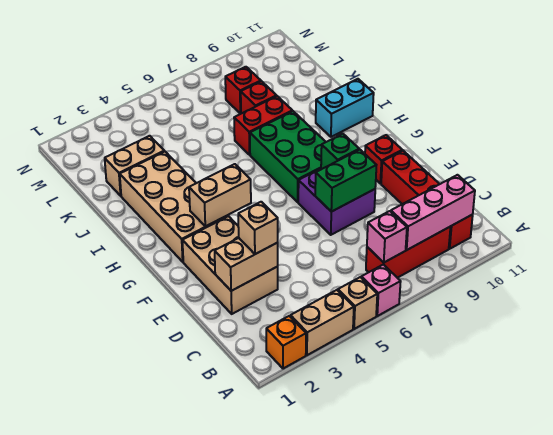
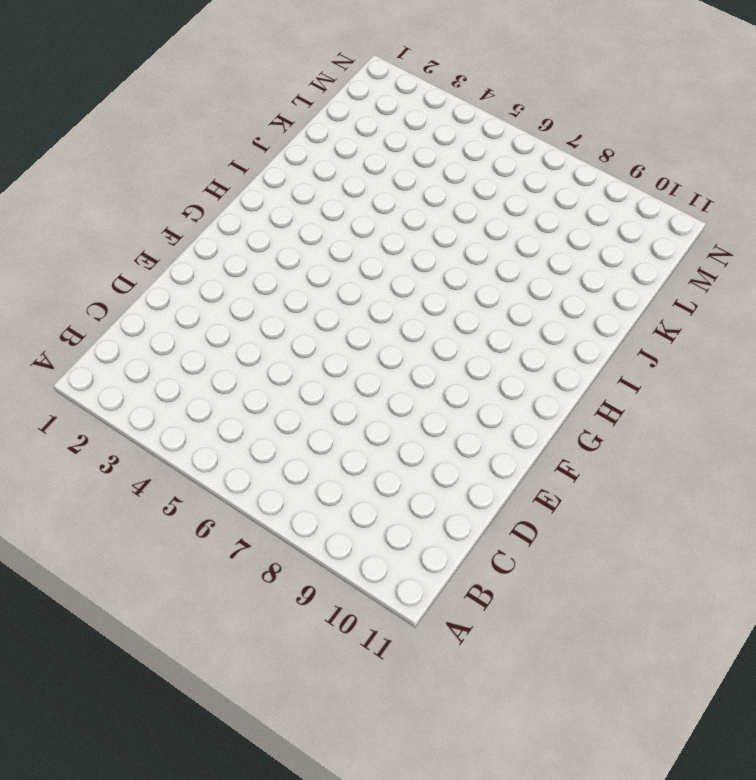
none -> orange brick A2 level 1
none -> tan brick A3:A4 level 1
none -> tan brick A5 level 1

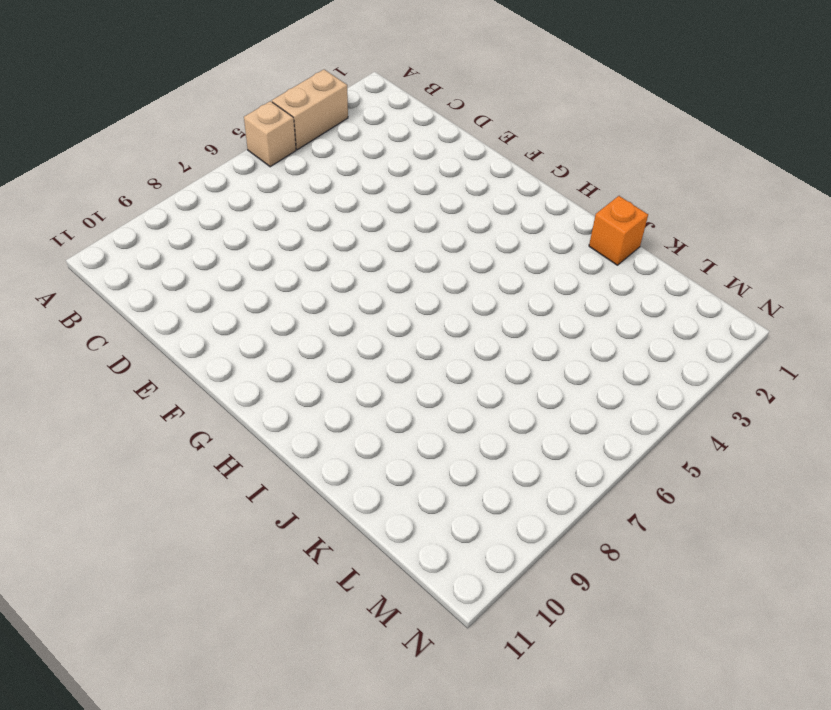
orange brick J1 level 1 -> orange brick A2 level 1
none -> pink brick A6 level 1
none -> red brick B7:B9 level 1
none -> red brick B10:E10 level 1

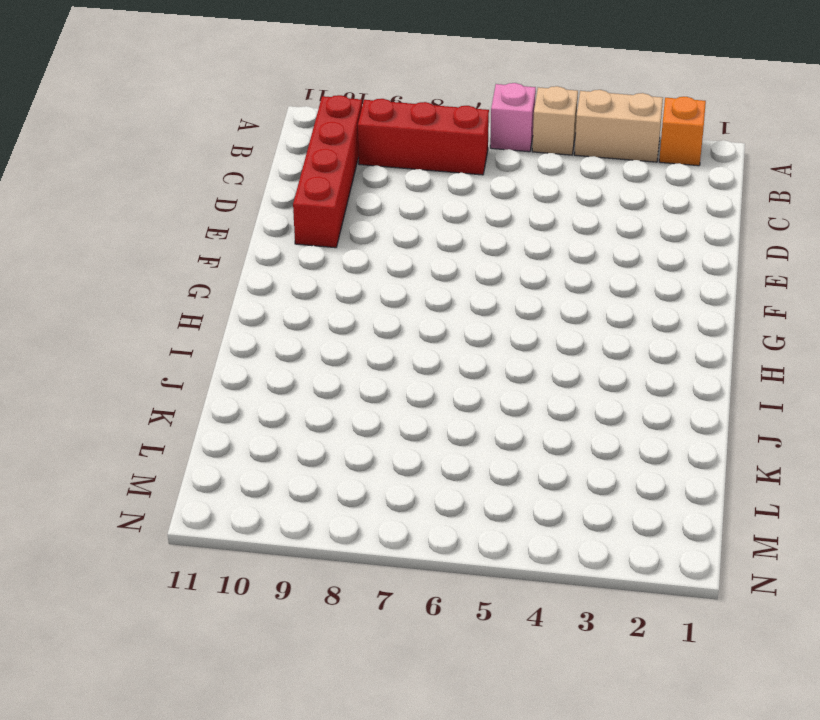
none -> tan brick D2:F3 level 1
none -> purple brick E7:F8 level 1
none -> red brick F10 level 1

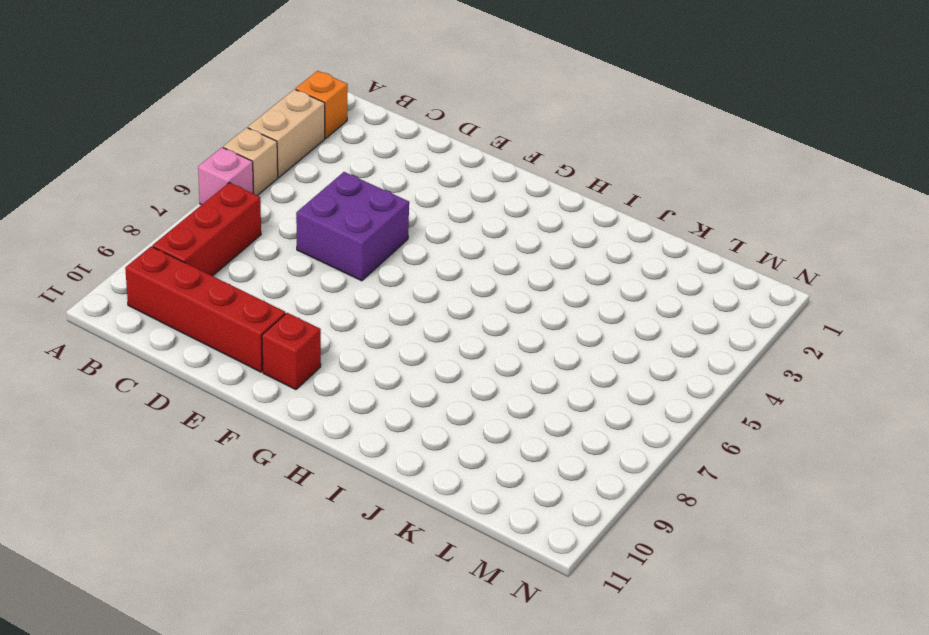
purple brick D5:E6 level 1 -> purple brick E7:F8 level 1
none -> tan brick D2:F3 level 1
none -> tan brick G2:J3 level 1
none -> green brick G7:I8 level 1

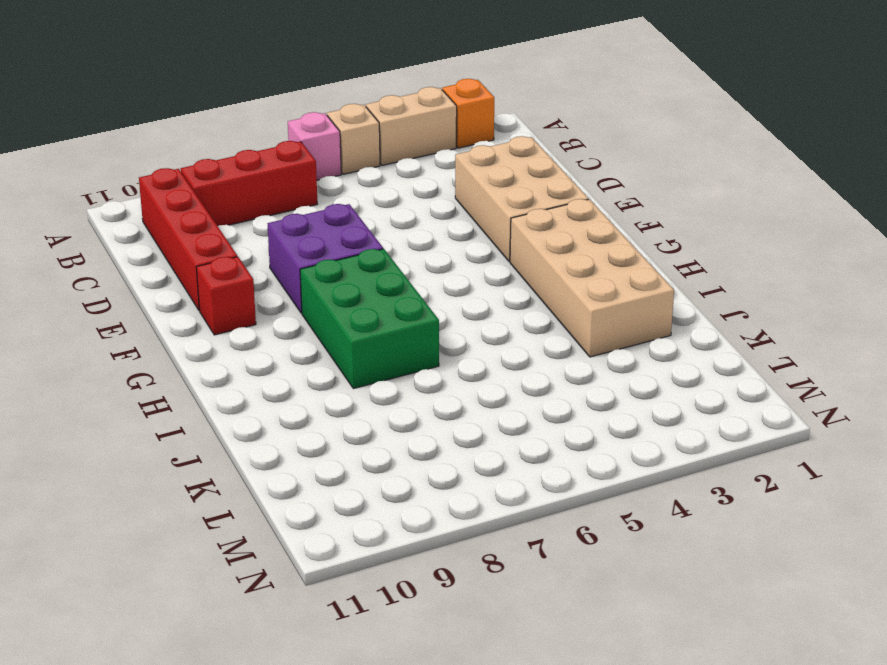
none -> cyan brick I10:I11 level 1
none -> red brick J7:J8 level 1
none -> tan brick K2:K3 level 1

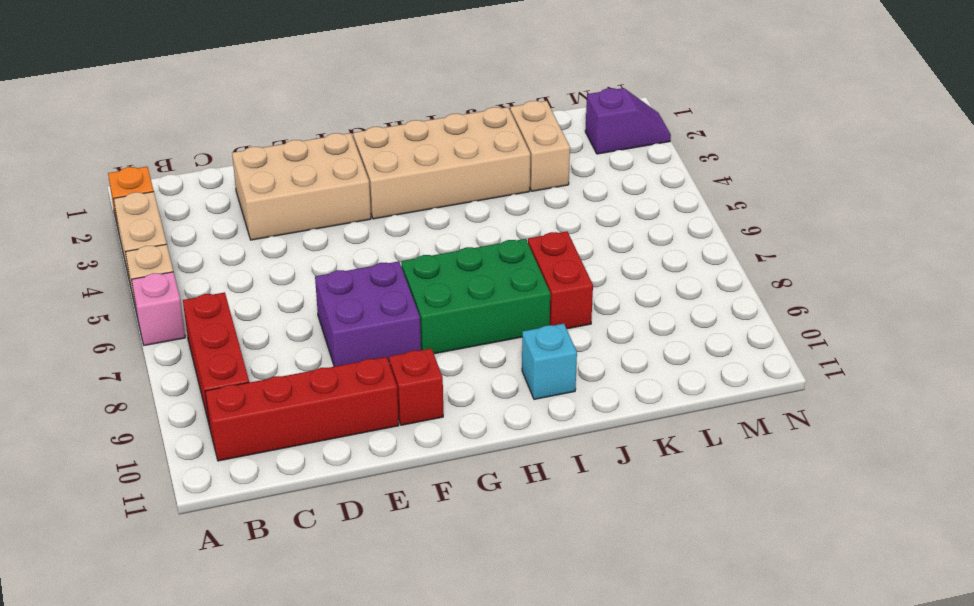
cyan brick I10 level 1 -> cyan brick I10:I11 level 1
purple slope M2:N2 level 1 top M -> none
none -> red brick K8 level 1
none -> red brick L8 level 1
none -> pink brick B7 level 2

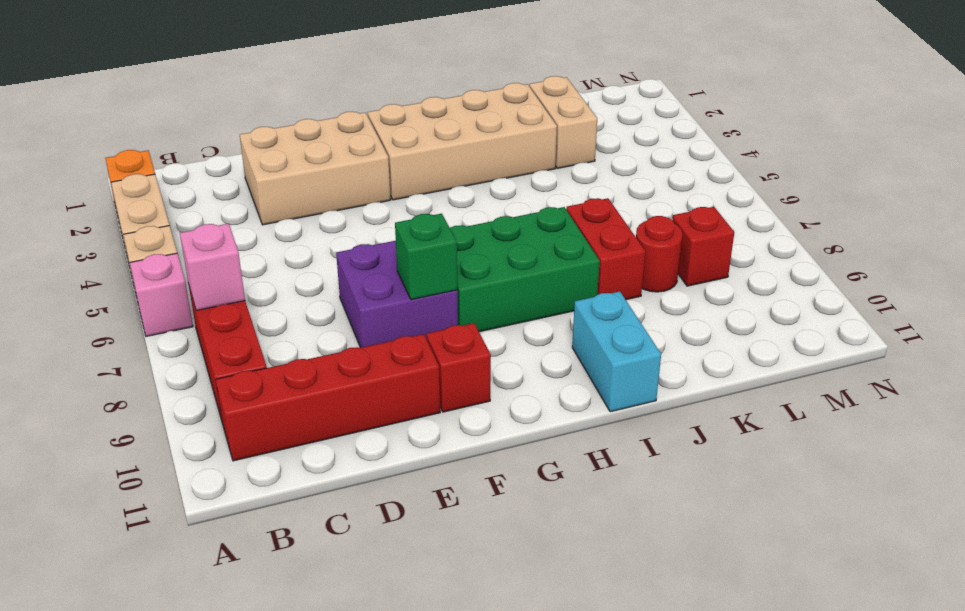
red round brick K8 level 1 -> red brick K8 level 1
none -> pink brick B8:B10 level 2
none -> tan brick D2:D3 level 2
none -> green brick E7:E8 level 2

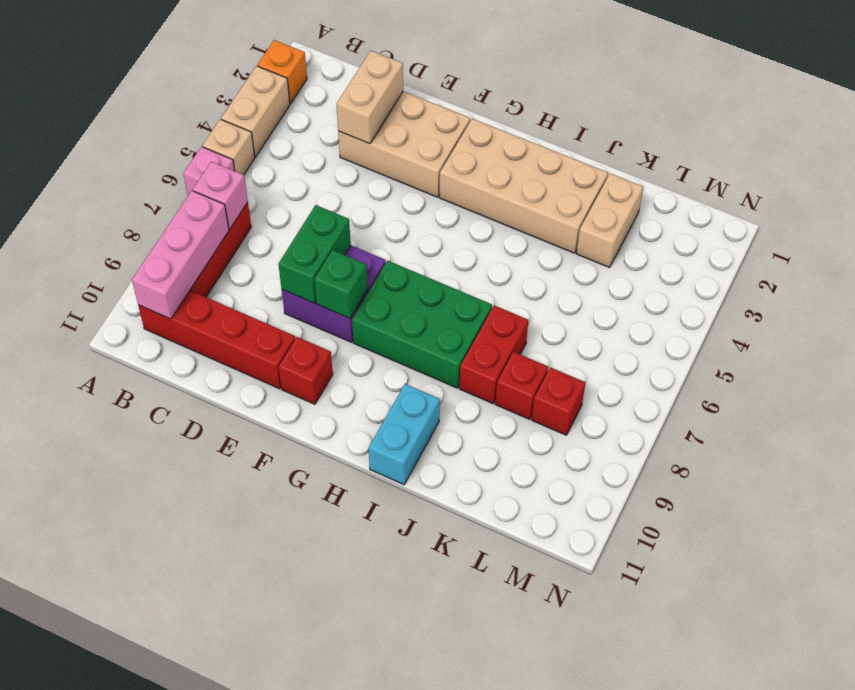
none -> tan brick G3:G4 level 2
none -> tan brick D3 level 3

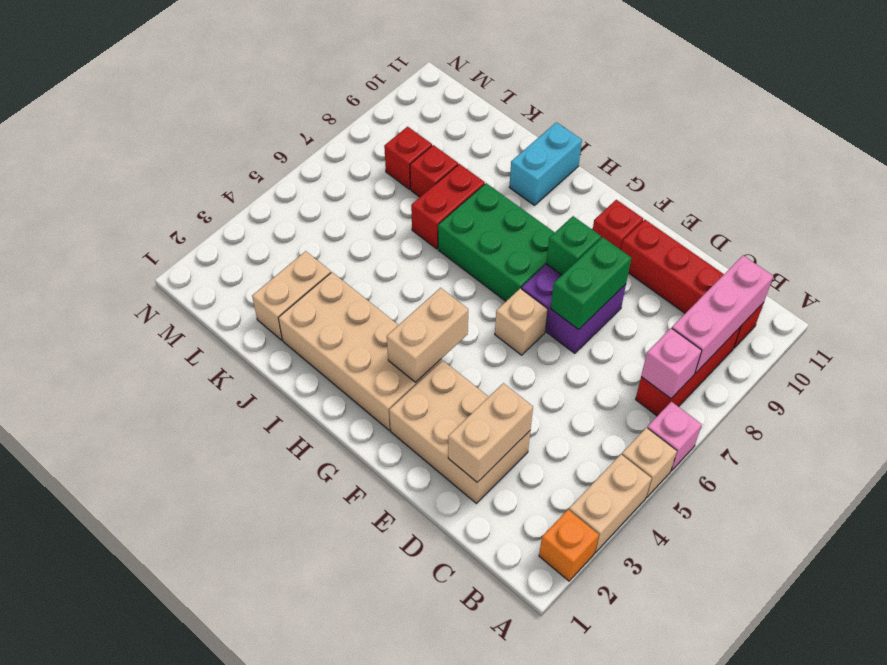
tan brick F6 level 1 -> tan brick D3 level 3

